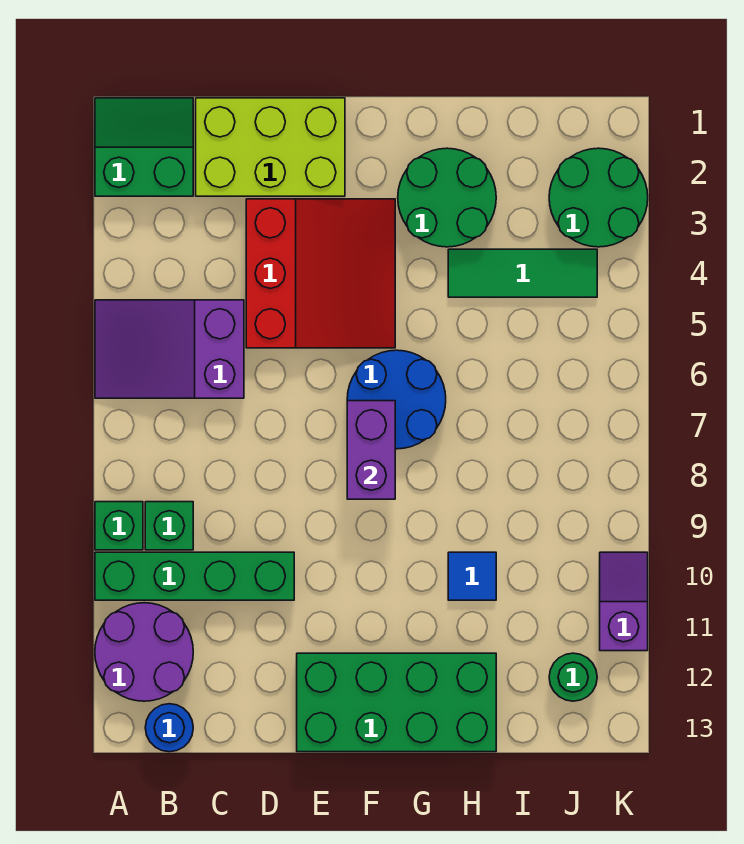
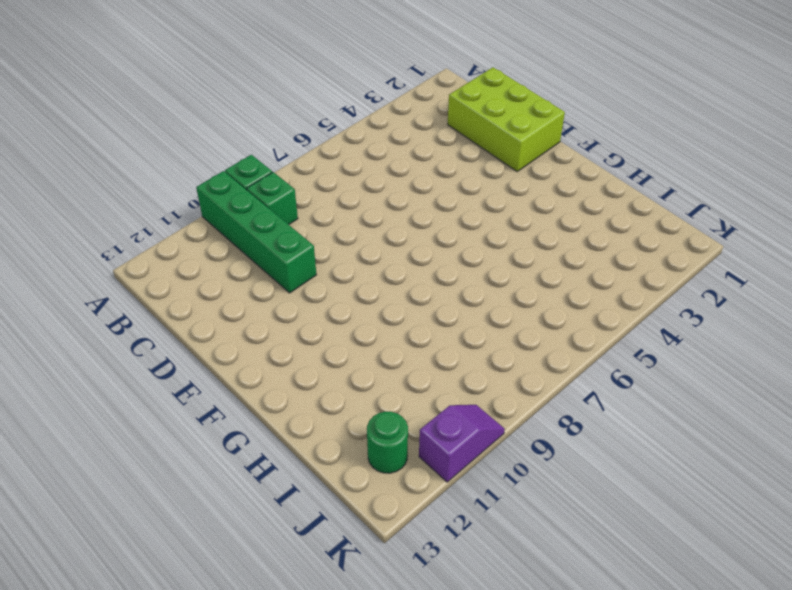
none -> green slope A1:B2 level 1 top 2
none -> purple slope A5:C6 level 1 top C
none -> purple round brick A11:B12 level 1

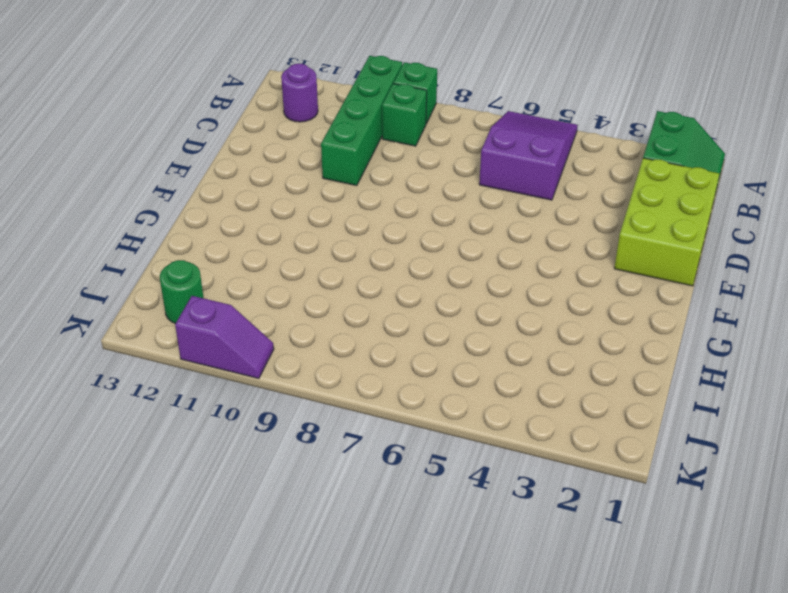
purple round brick B12 level 1 -> purple round brick A11:B12 level 1
none -> blue round brick B13 level 1
none -> red slope D3:F5 level 1 top D
none -> green brick E12:H13 level 1

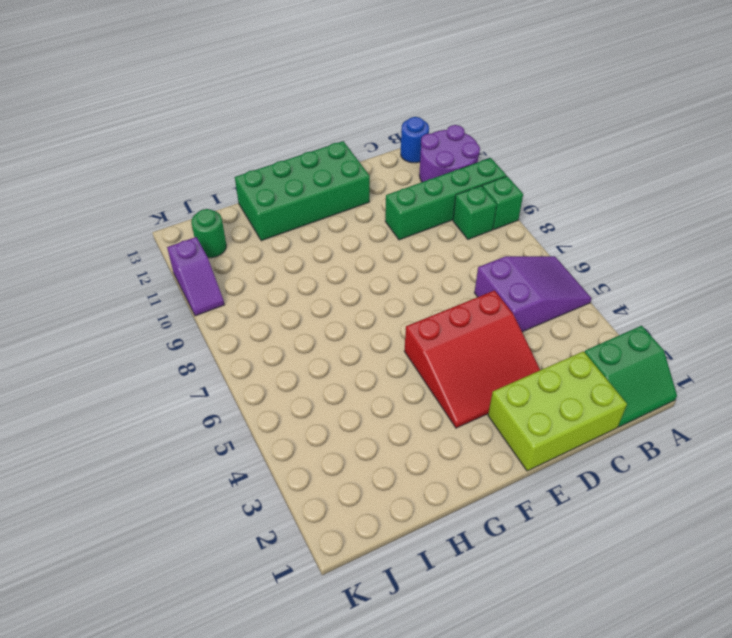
red slope D3:F5 level 1 top 5 -> red slope D3:F5 level 1 top D
none -> blue round brick F6:G7 level 1
none -> green round brick G2:H3 level 1
none -> green tile H4:J4 level 1

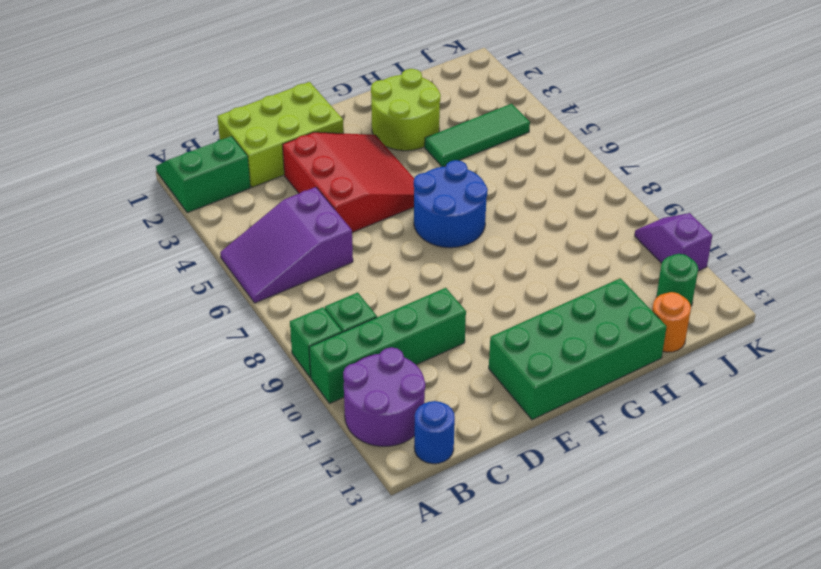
lime round brick G2:H3 level 1 -> green round brick G2:H3 level 1
orange round brick I13 level 1 -> none
none -> blue tile H10 level 1
none -> green round brick J2:K3 level 1
none -> purple brick F7:F8 level 2

